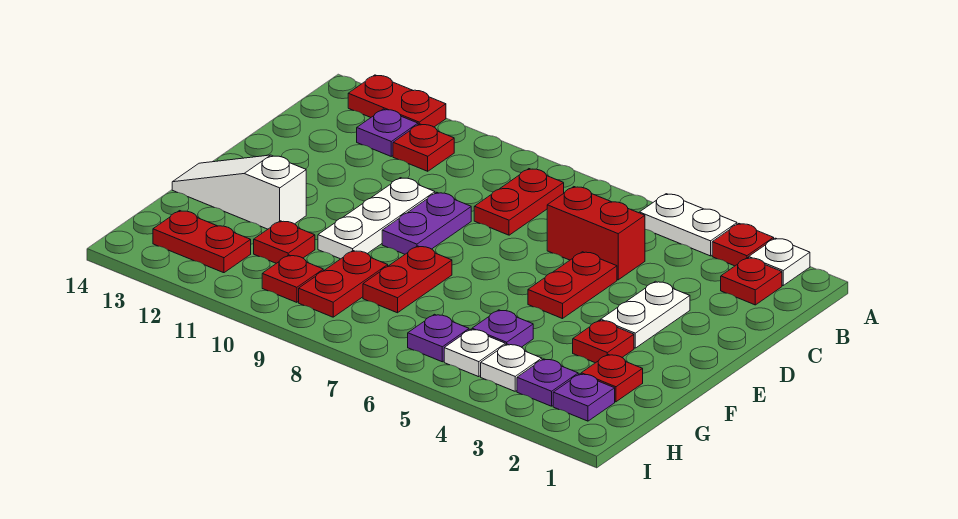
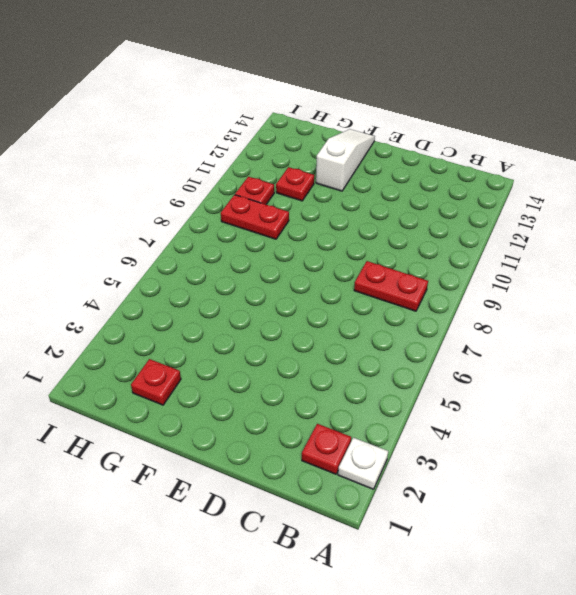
none -> red plate A3 level 1
none -> white plate A4:A5 level 1
none -> red plate A12:A13 level 1

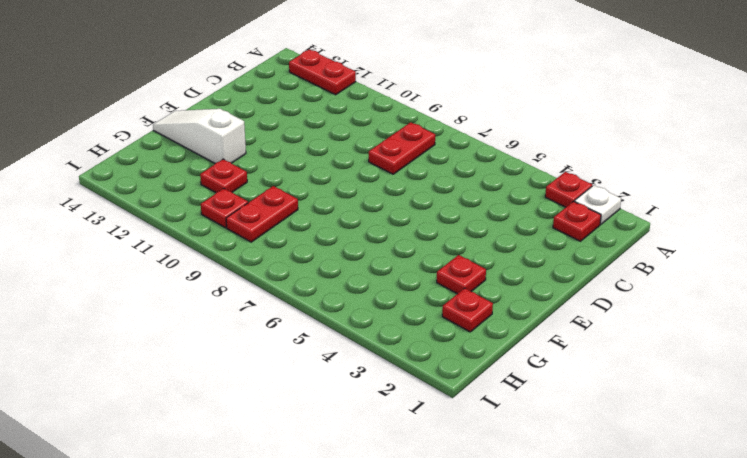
none -> white plate A4:A5 level 1
none -> red plate B11 level 1
none -> purple plate B12 level 1

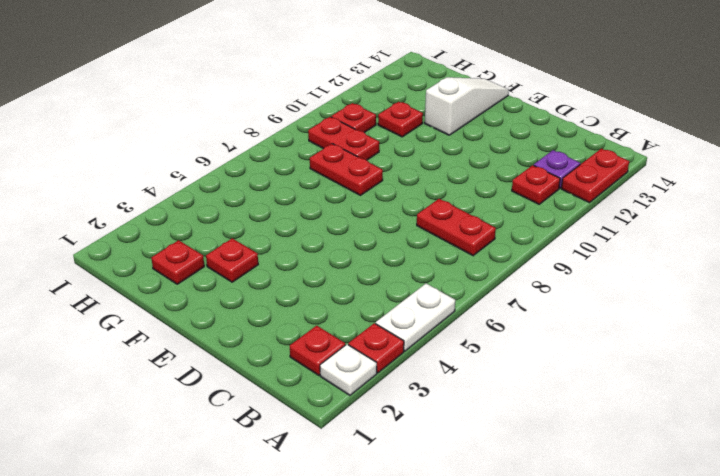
none -> red brick C5:C6 level 1
none -> white plate D3:E3 level 1
none -> red plate D5:E5 level 1

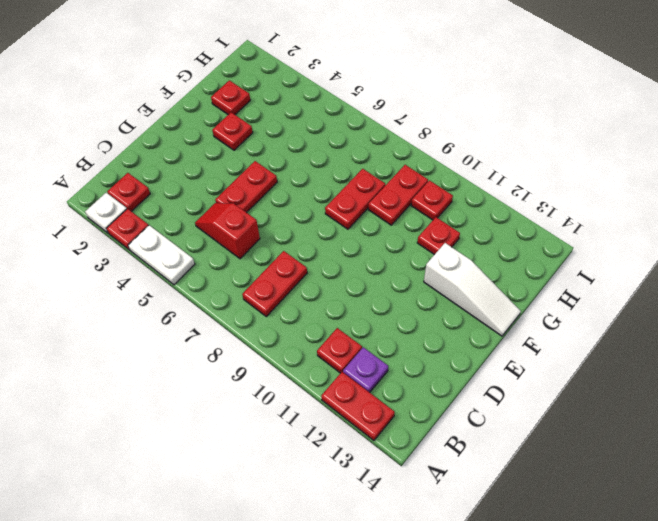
red slope C5:C6 level 1 top 6 -> red brick C5:C6 level 1
none -> white plate D3:E3 level 1
none -> purple plate D9:E9 level 1
none -> white plate D10:F10 level 1

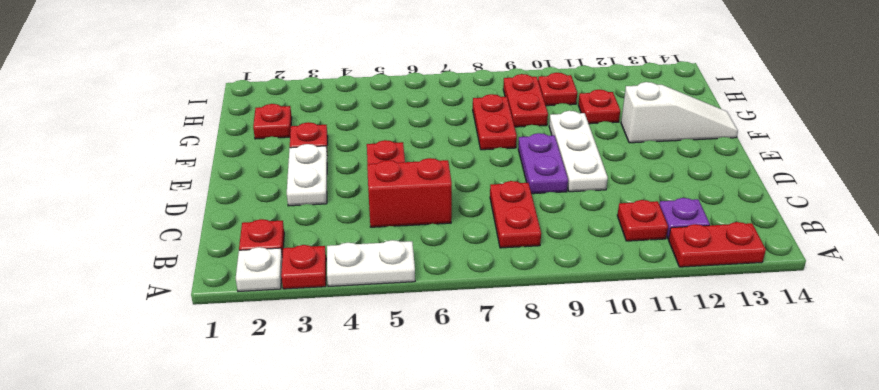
none -> purple plate G5 level 1
none -> purple plate H2 level 1
none -> purple plate H3 level 1

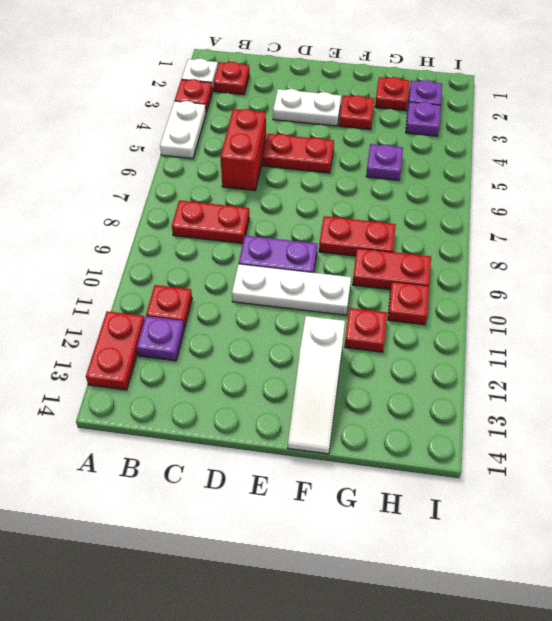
none -> white plate H4 level 1
none -> white plate H5 level 1
none -> purple plate H6 level 1

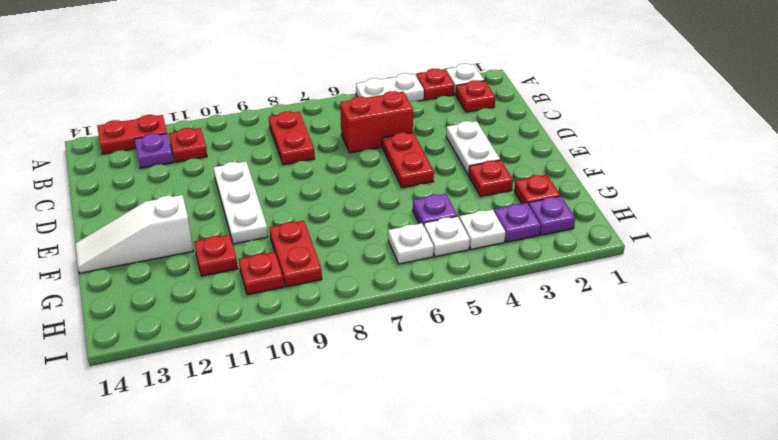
white plate H6 level 1 -> purple plate H6 level 1
none -> purple plate D9:E9 level 1
none -> red plate F8:G8 level 1
none -> red plate H12:H13 level 1

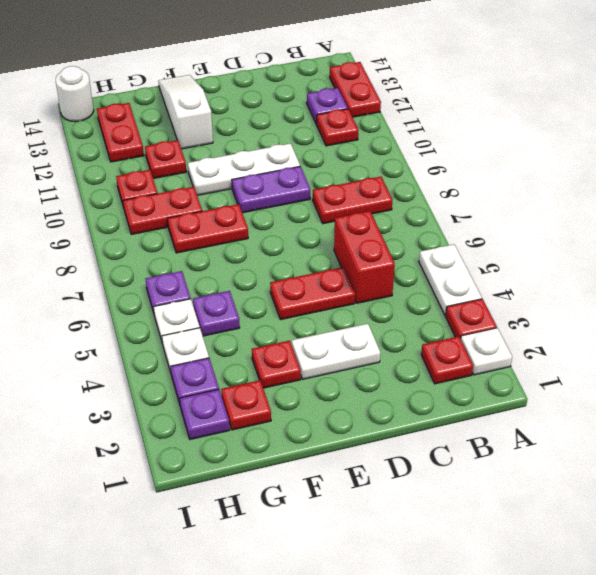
white round brick I14 level 1 -> none

